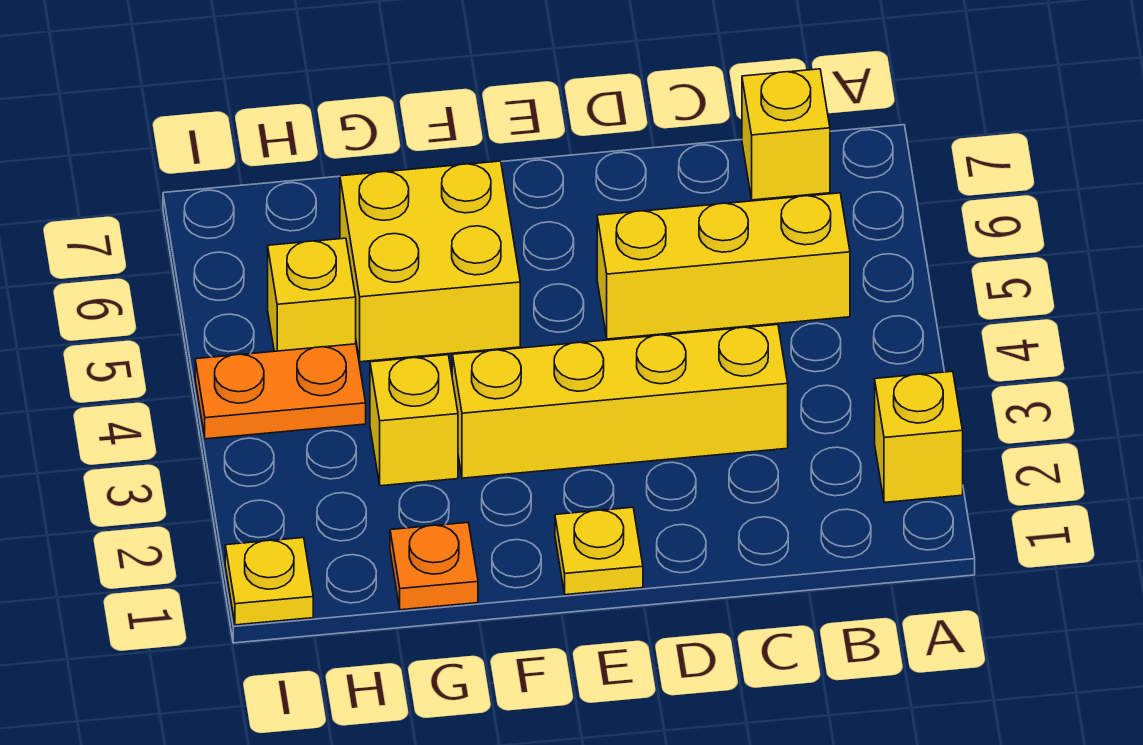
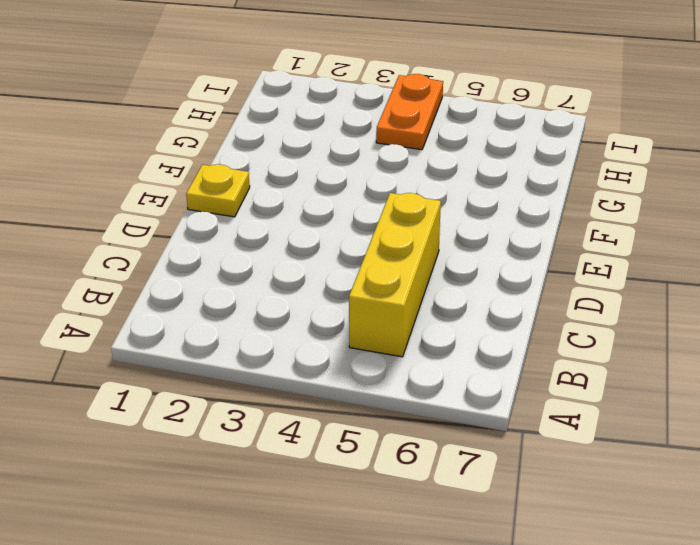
none -> yellow brick A2 level 1
none -> yellow brick B7 level 1

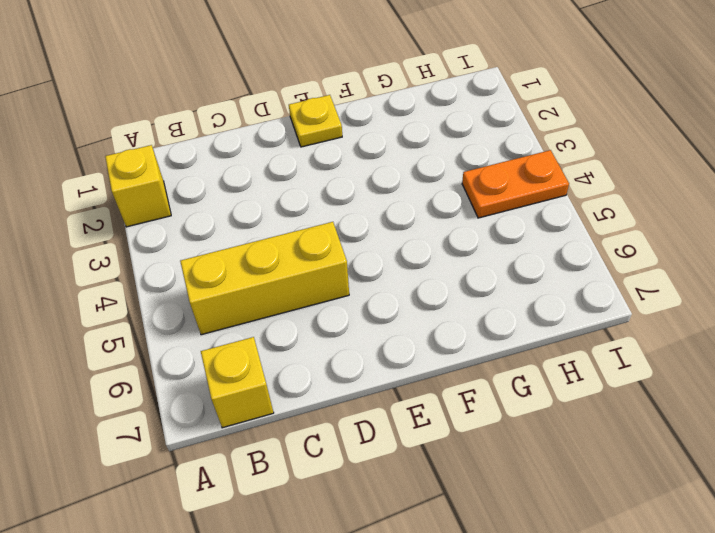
none -> yellow brick C3:F3 level 1
none -> yellow brick F5:G6 level 1

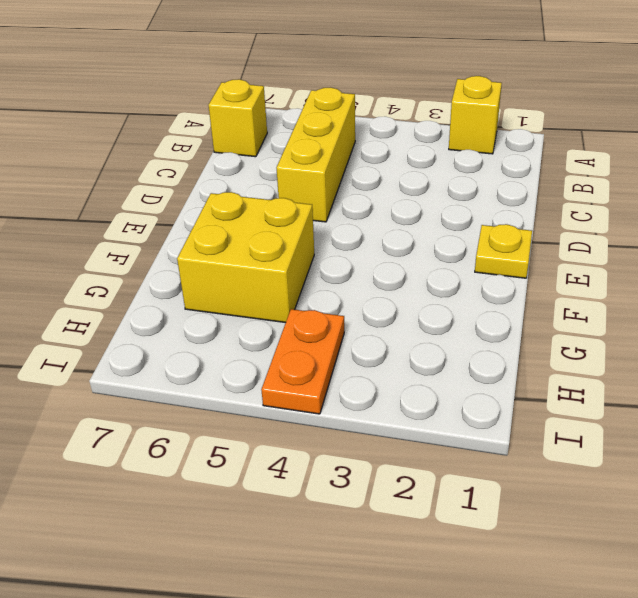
none -> yellow brick C3:F3 level 1
none -> orange plate G1 level 1

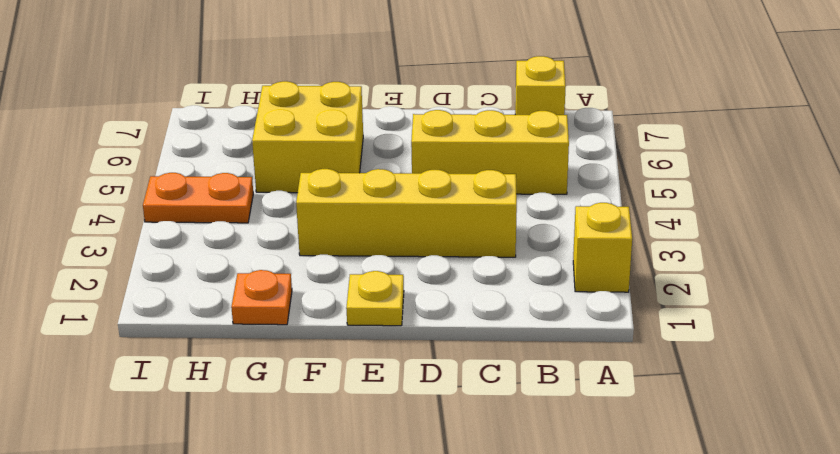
none -> yellow brick G3 level 1
none -> yellow brick H5 level 1

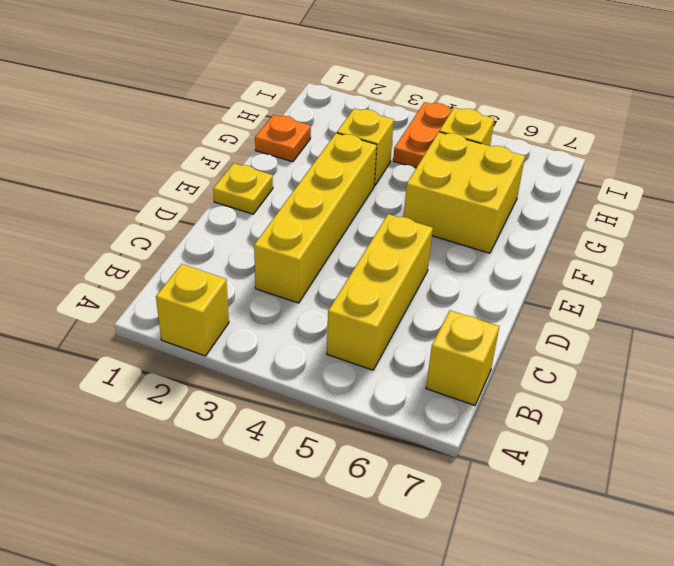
none -> yellow plate I1 level 1

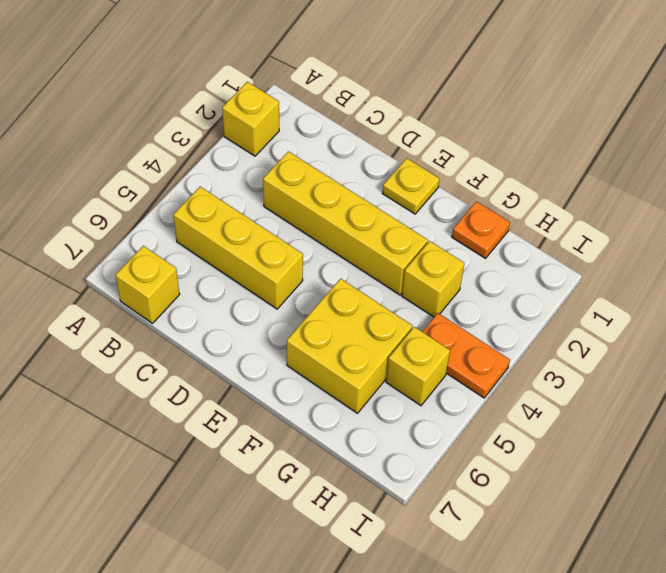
none -> yellow plate I1 level 1

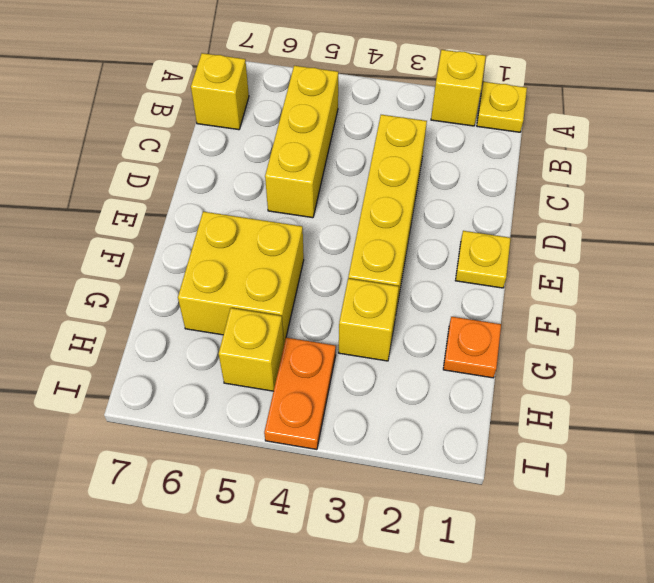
yellow plate A1 level 1 -> yellow plate I1 level 1

